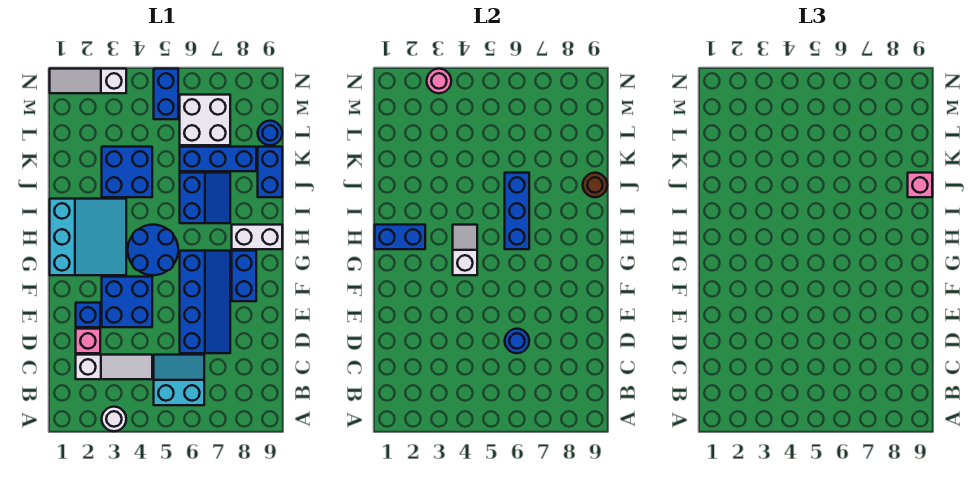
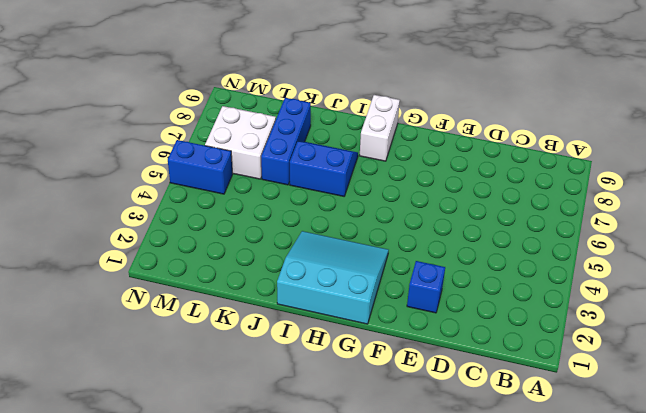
none -> white round brick A3 level 1
none -> cyan slope B5:C6 level 1 top B
none -> white slope C2:C4 level 1 top 2

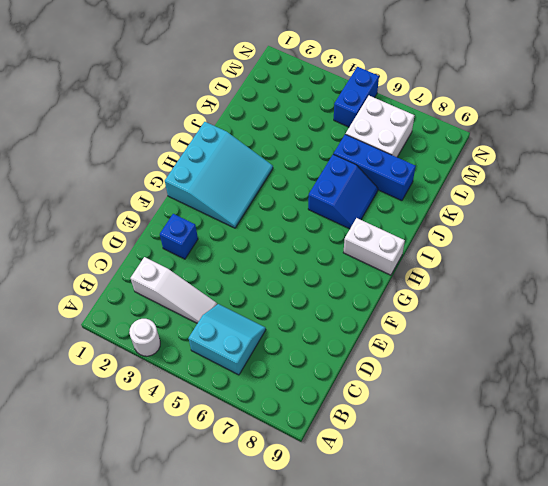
none -> pink brick D2 level 1
none -> blue slope D6:G7 level 1 top 6
none -> blue brick E3:F4 level 1

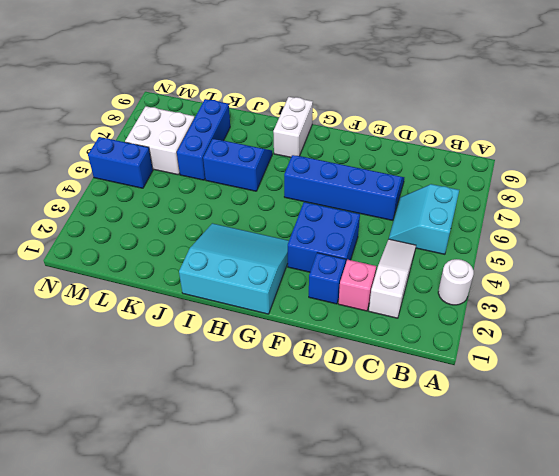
none -> blue brick F8:G8 level 1
none -> blue round brick G4:H5 level 1
none -> blue brick J3:K4 level 1

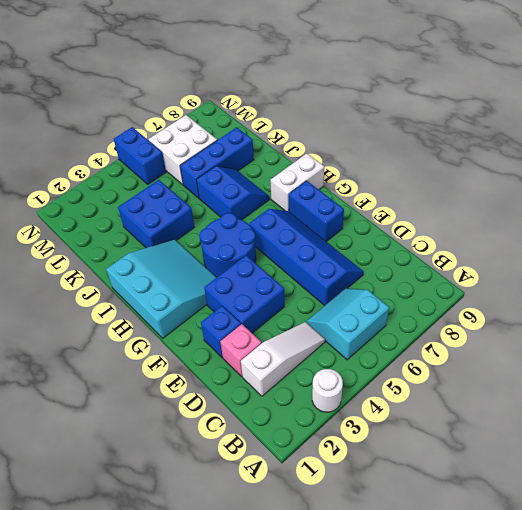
none -> blue brick J9:K9 level 1
none -> blue round brick L9 level 1
none -> white slope N1:N3 level 1 top 3

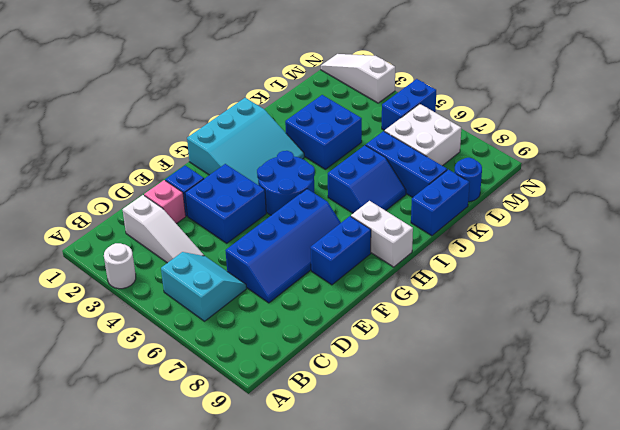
none -> blue round brick D6 level 2
none -> white slope G4:H4 level 2 top G
none -> blue brick H1:H2 level 2

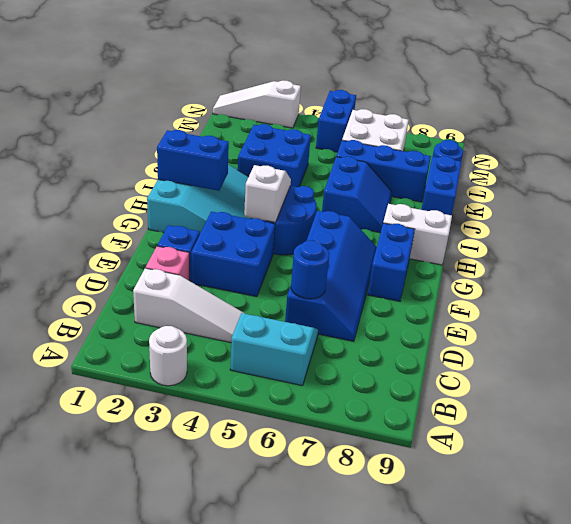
none -> blue brick H6:J6 level 2
none -> brown round brick J9 level 2
none -> pink round brick N3 level 2

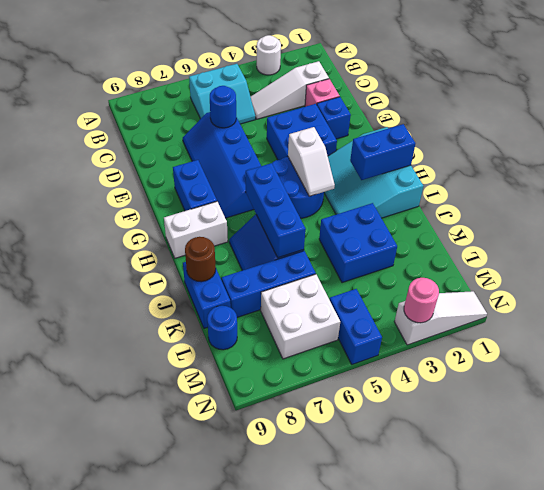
none -> pink brick J9 level 3

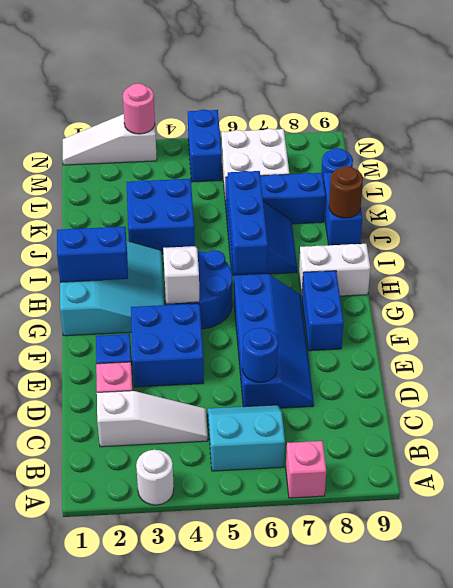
pink brick A7 level 1 -> pink brick J9 level 3

